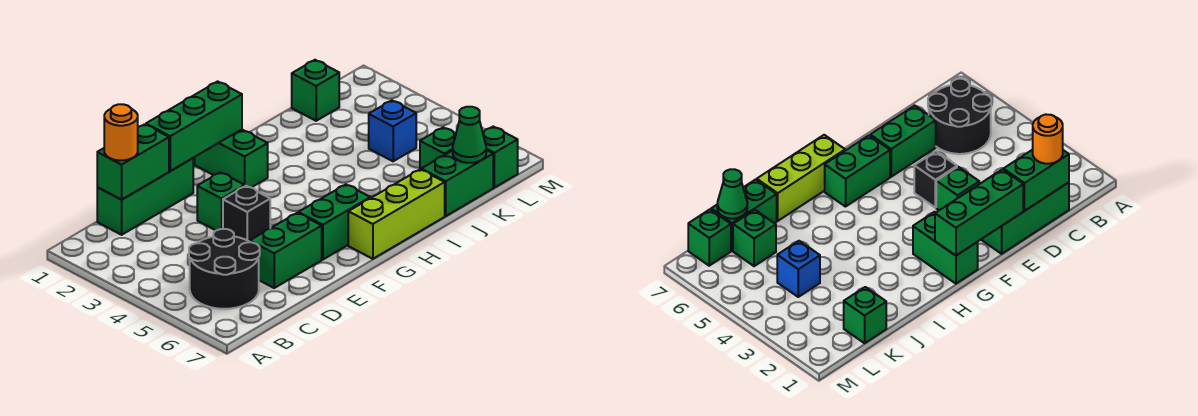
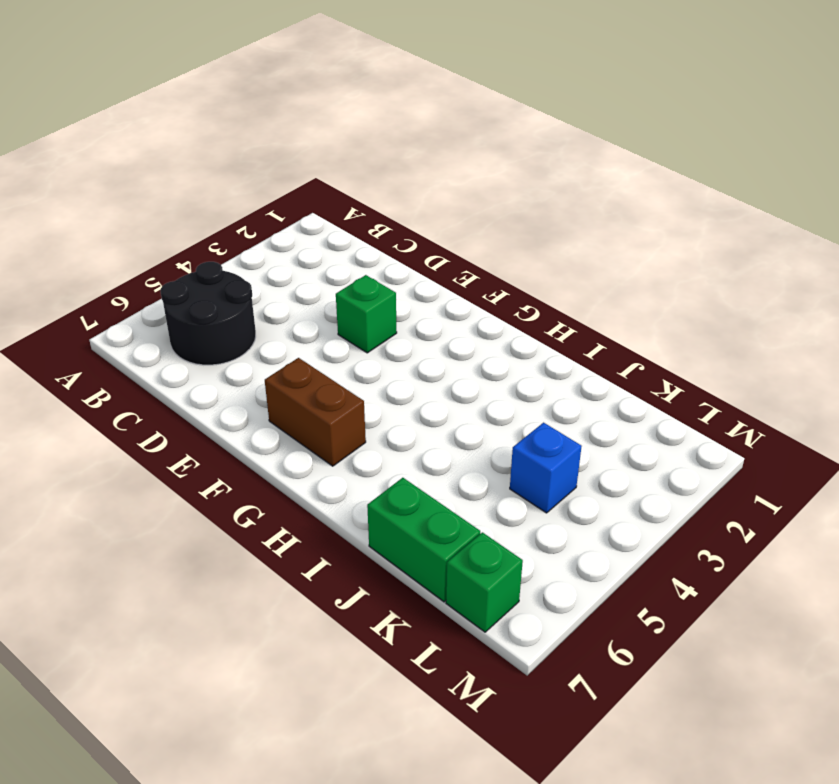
brown brick F6:G6 level 1 -> green brick F6:G6 level 1
none -> green brick C1:E1 level 1
none -> green brick D6:E6 level 1
none -> black brick E4 level 1

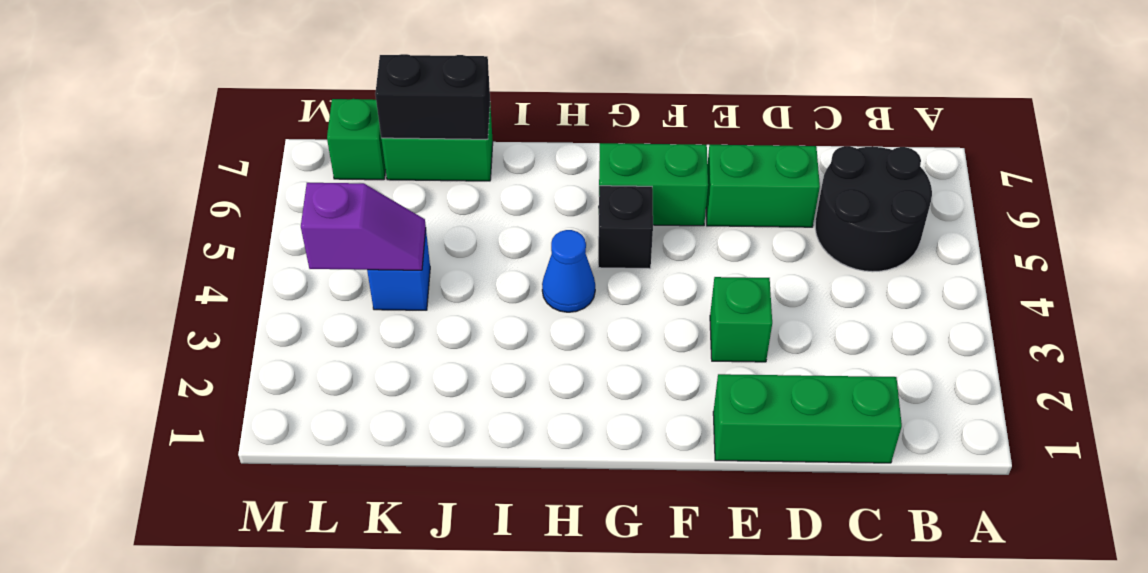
black brick G5 level 1 -> black brick E4 level 1
blue cone H4 level 1 -> none
black brick J7:K7 level 2 -> green cone K7 level 2
purple slope K4:L4 level 2 top L -> none
none -> green brick G1:G2 level 1
none -> lime brick G7:I7 level 1
none -> green brick K1 level 1

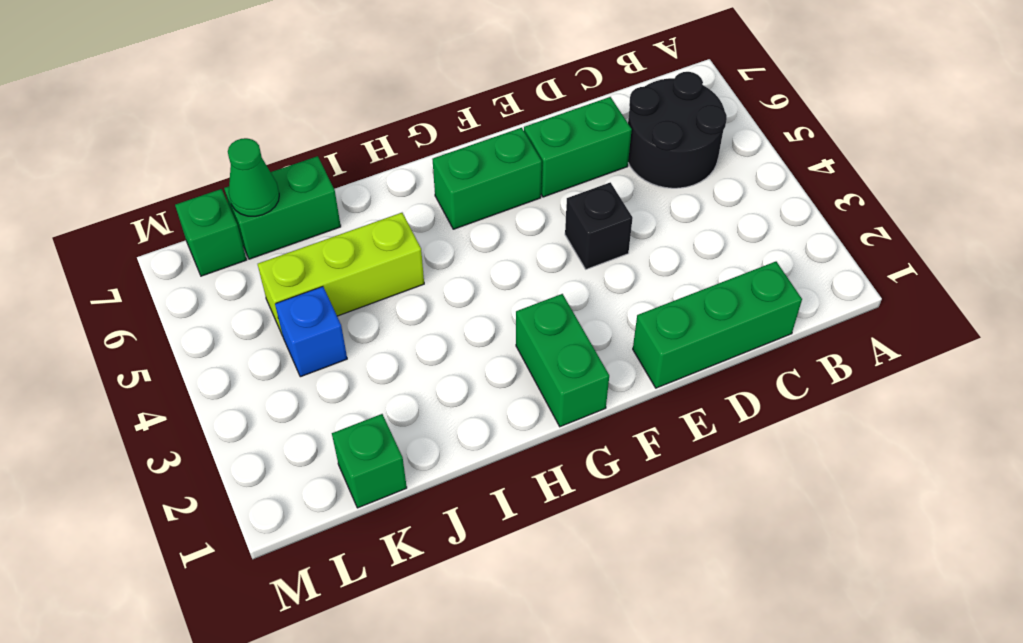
lime brick I5:K5 level 1 -> lime brick G7:I7 level 1
none -> green brick E3 level 1
none -> green brick K6 level 1
none -> green brick C1:D1 level 2

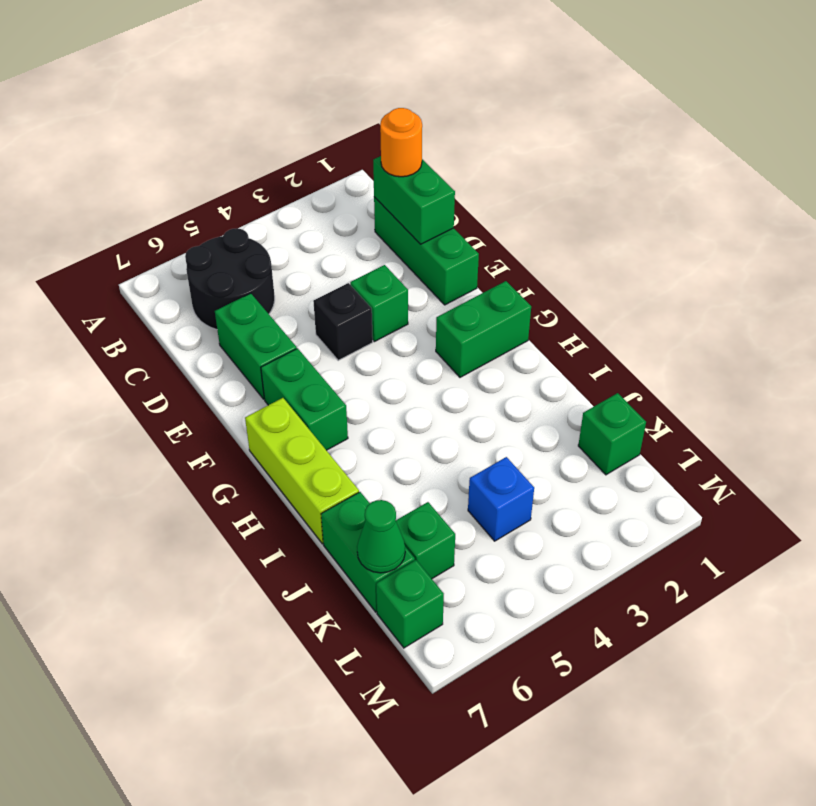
none -> green brick E1:G1 level 2

